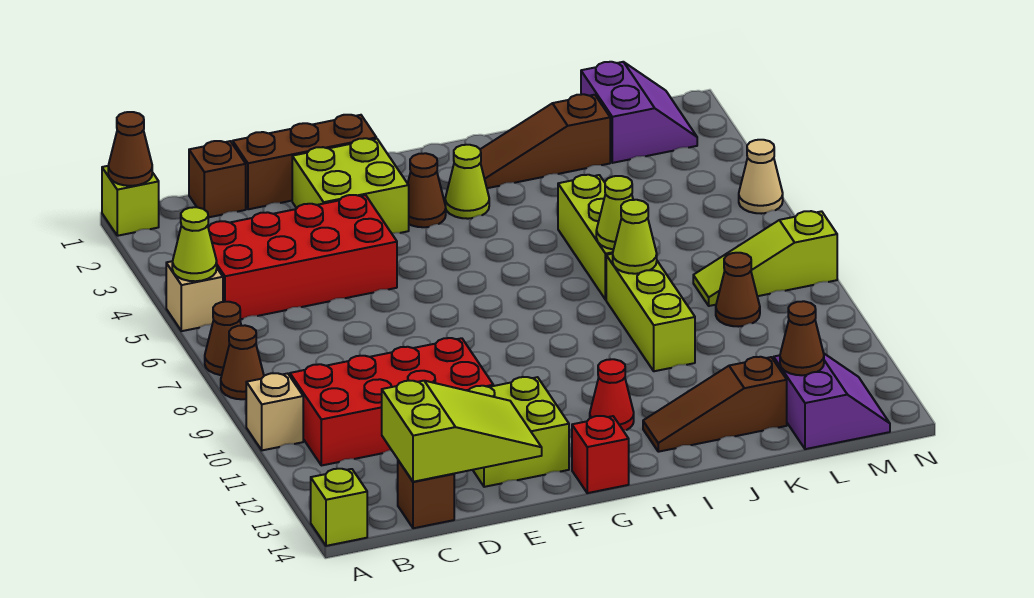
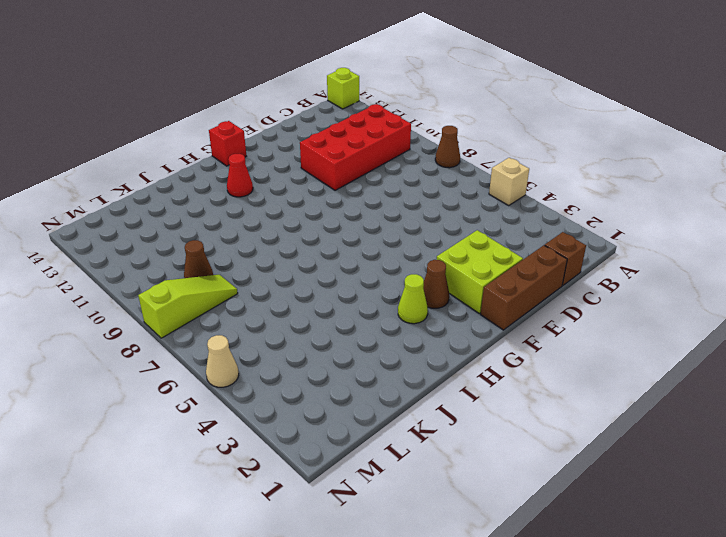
none -> lime brick A1 level 1
none -> brown cone A7 level 1
none -> tan brick A10 level 1
none -> red brick B4:E5 level 1

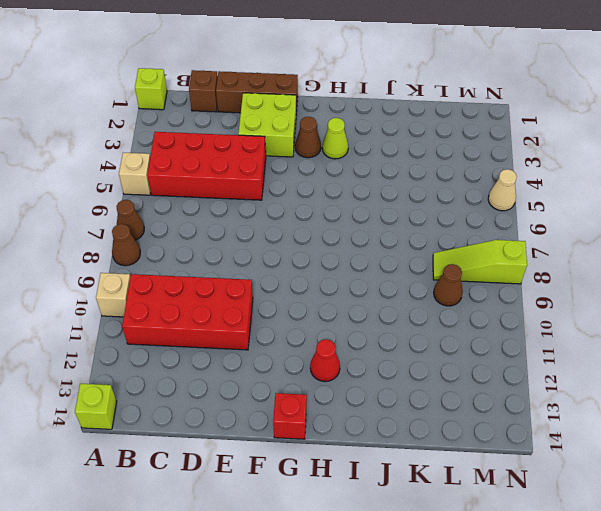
none -> brown brick C14 level 1
none -> lime brick E12:F13 level 1
none -> brown slope I2:K2 level 1 top K
none -> brown slope I13:K13 level 1 top K

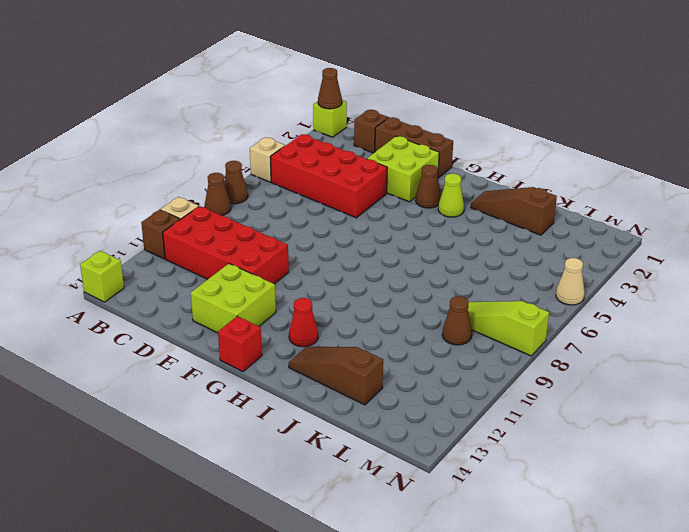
brown brick A11 level 1 -> brown brick C14 level 1
none -> lime brick J5:J7 level 1
none -> lime brick J8:J10 level 1
none -> purple slope L1:M2 level 1 top L
none -> purple slope L13:M14 level 1 top L

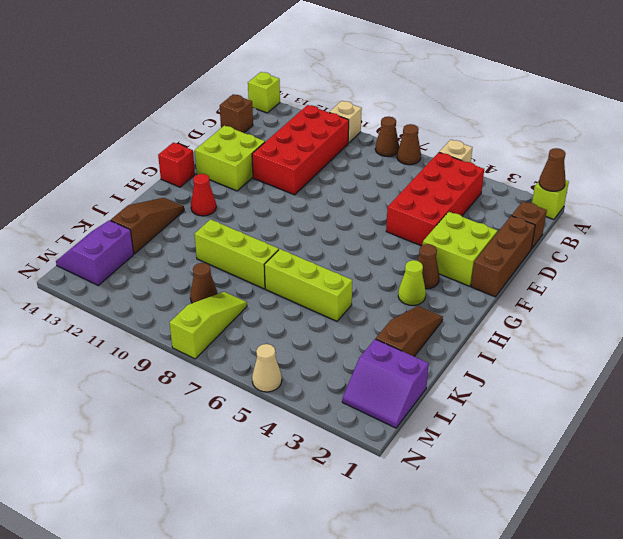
purple slope L13:M14 level 1 top 13 -> purple slope L13:M14 level 1 top L
none -> lime cone A5 level 2
none -> lime slope C13:E14 level 2 top C
none -> lime cone J7 level 2
none -> lime cone J8 level 2

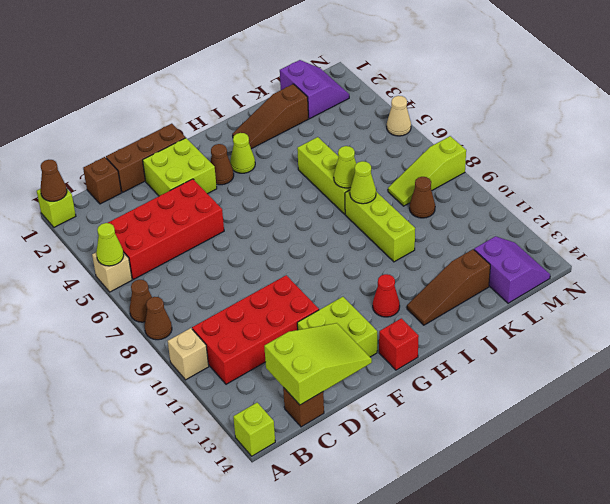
none -> brown cone L13 level 2

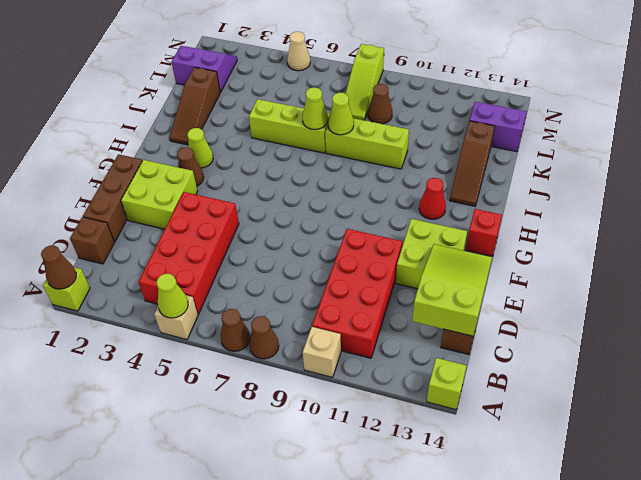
none -> brown cone L13 level 2

